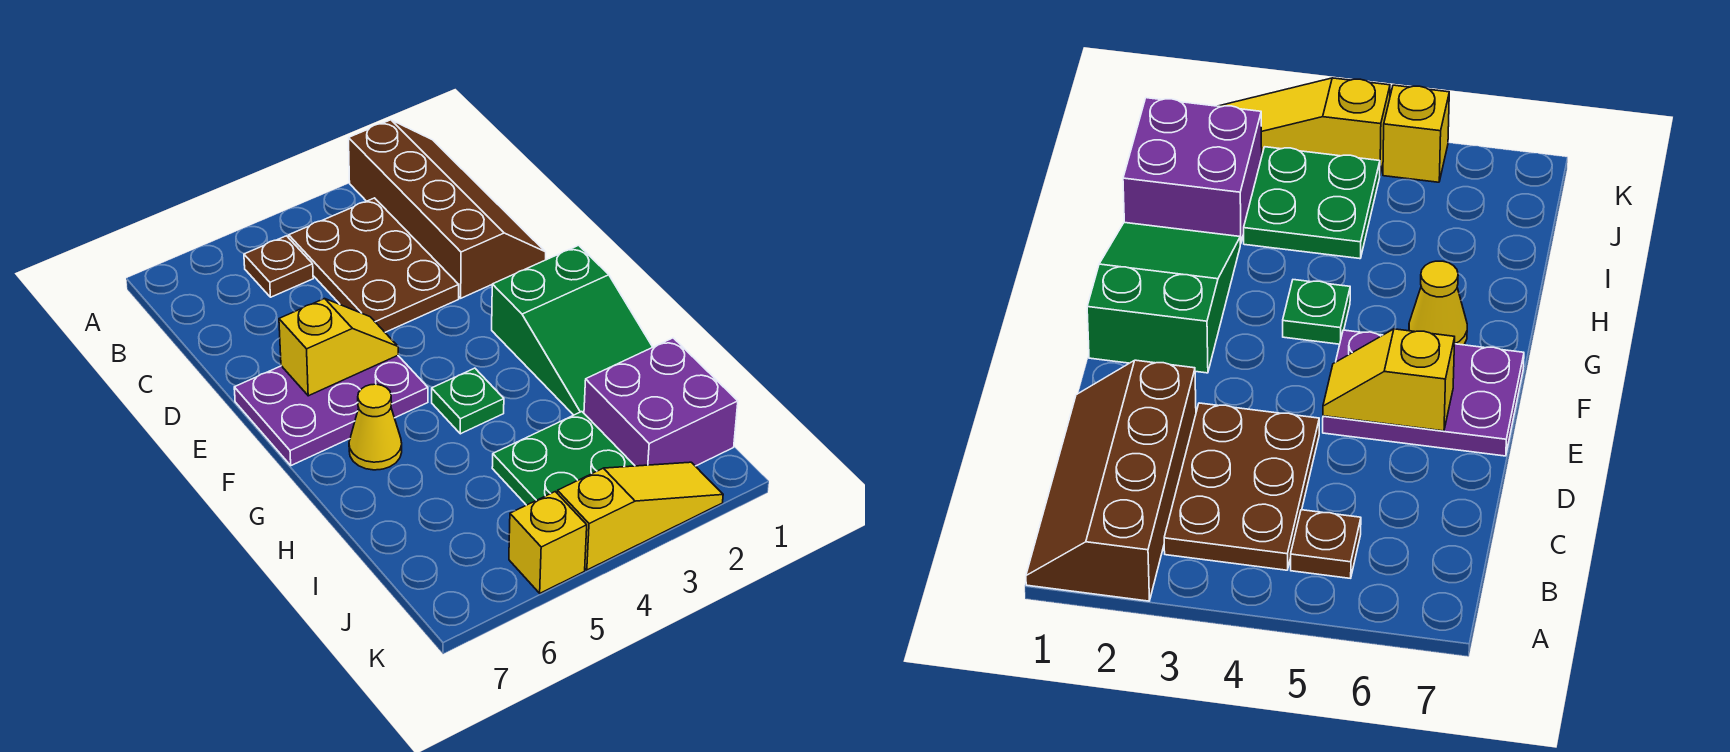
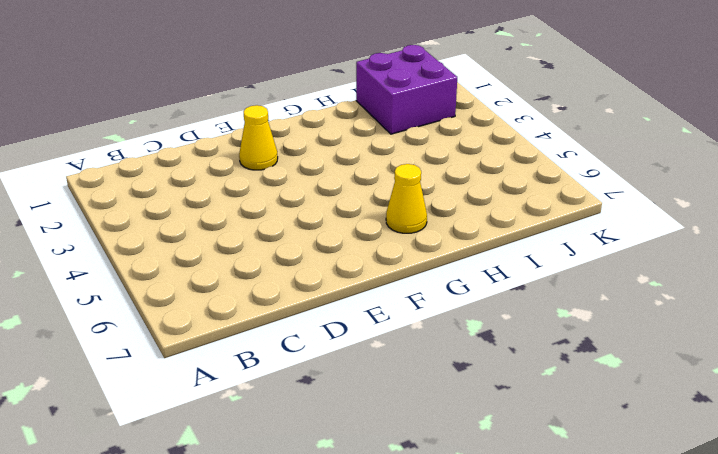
yellow cone E2 level 1 -> none
none -> brown slope A1:D2 level 1 top 2
none -> brown plate B3:D4 level 1
none -> brown plate B5 level 1

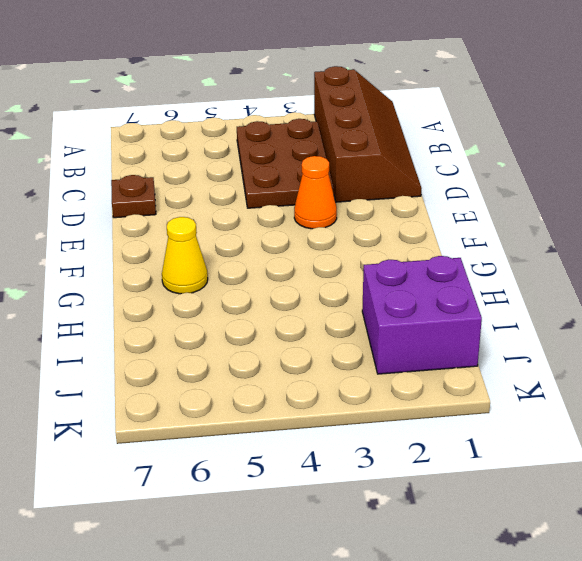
brown plate D7 level 1 -> brown plate B5 level 1
orange cone E3 level 1 -> none
none -> purple plate E5:F7 level 1
none -> green slope F1:H2 level 1 top F
none -> green plate G4 level 1

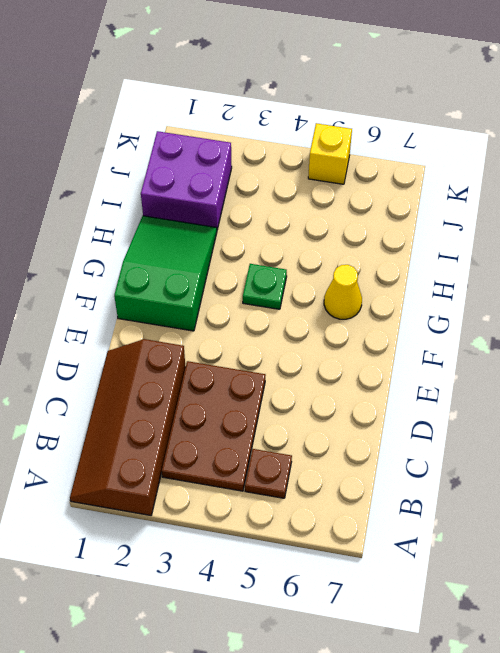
none -> purple plate E5:F7 level 1
none -> green plate I3:J4 level 1
none -> yellow slope K2:K4 level 1 top 4

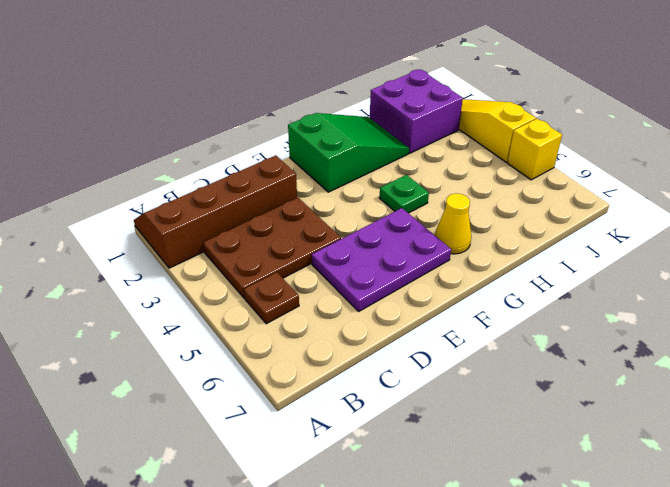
purple plate D5:F6 level 1 -> purple plate E5:F7 level 1
none -> green plate I3:J4 level 1
none -> yellow slope E5:E6 level 2 top 6

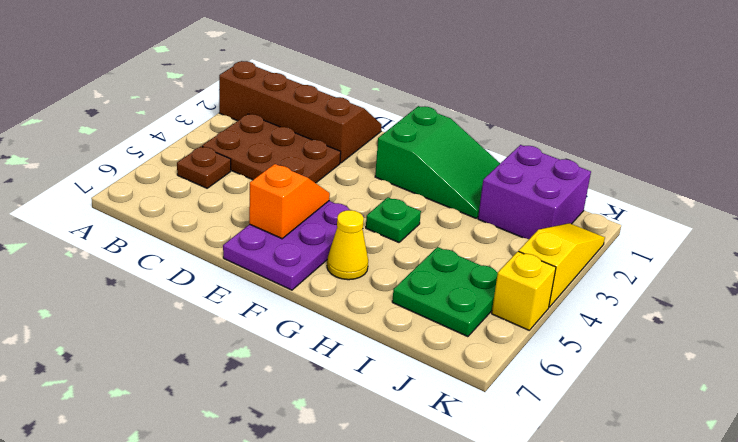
orange slope E5:E6 level 2 top 6 -> yellow slope E5:E6 level 2 top 6
green plate I5:J6 level 1 -> green plate I3:J4 level 1

